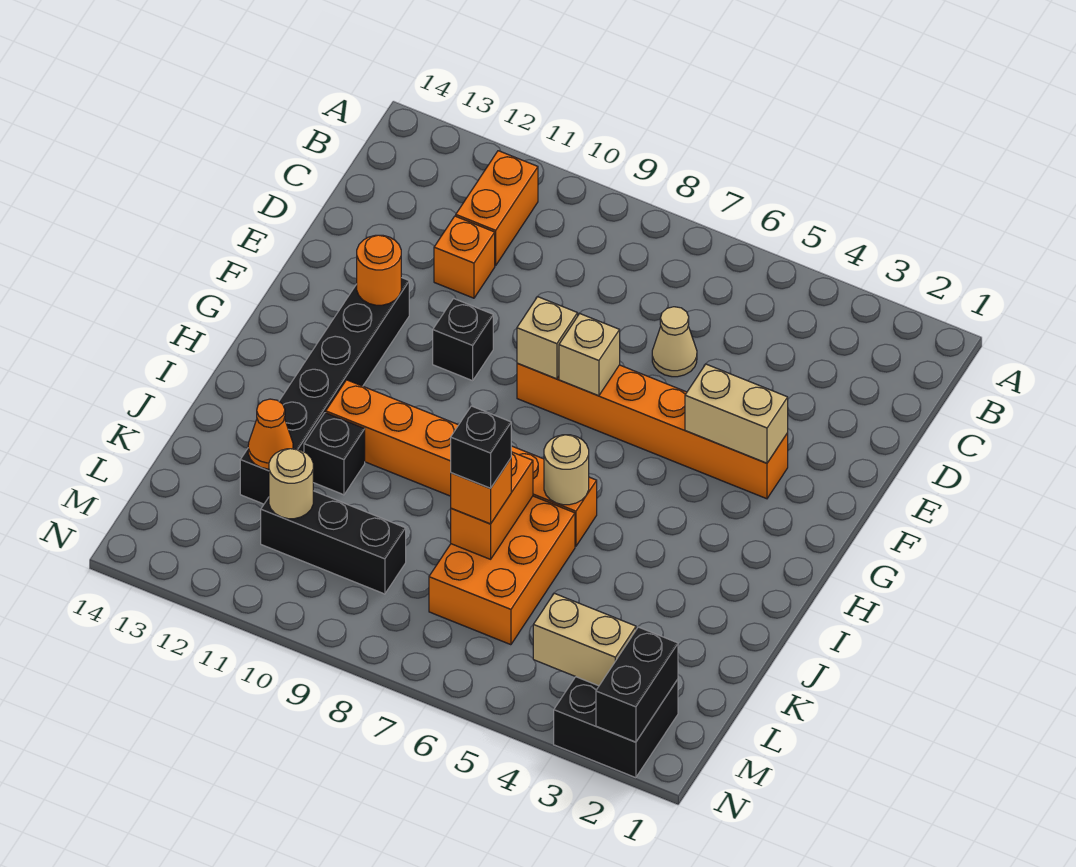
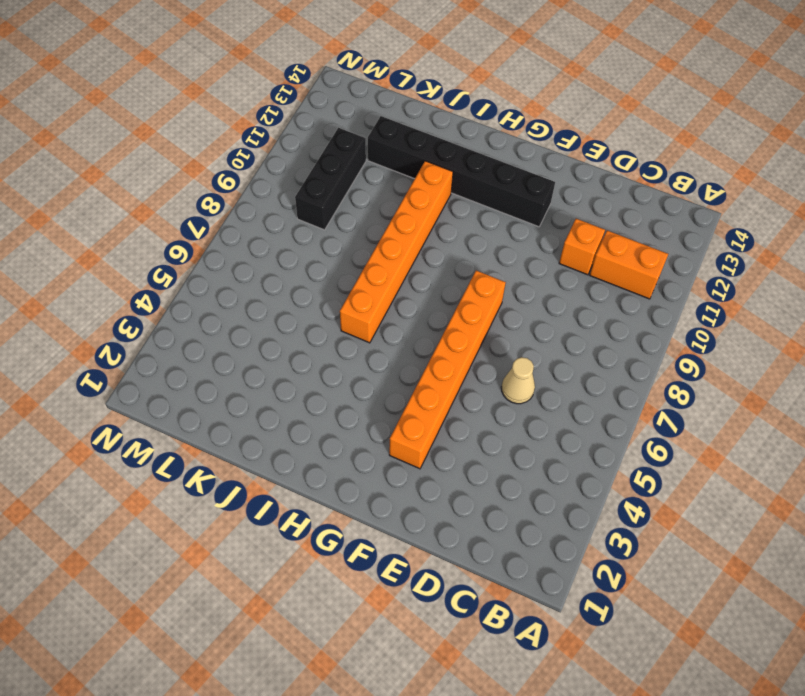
none -> black brick F10 level 1
none -> orange brick J6:L7 level 1
none -> black brick J11 level 1

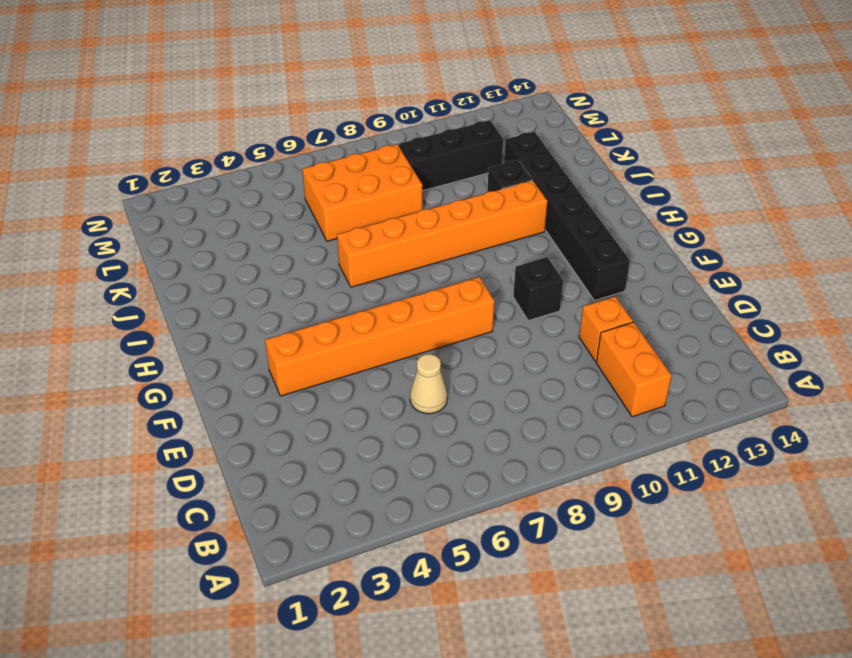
orange brick K6:L8 level 1 -> orange brick J6:L7 level 1
none -> black brick M2:N3 level 1
none -> tan brick F3:F4 level 2
none -> tan brick F7 level 2

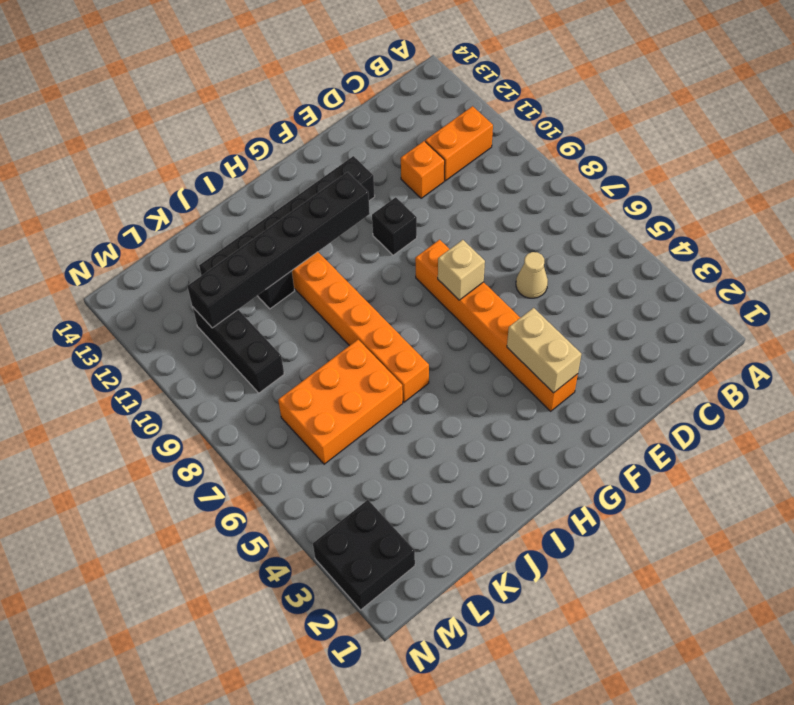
black brick G11:L11 level 2 -> tan round brick L11 level 2
none -> tan brick F8 level 2
none -> orange round brick F12 level 2
none -> tan round brick I6 level 2

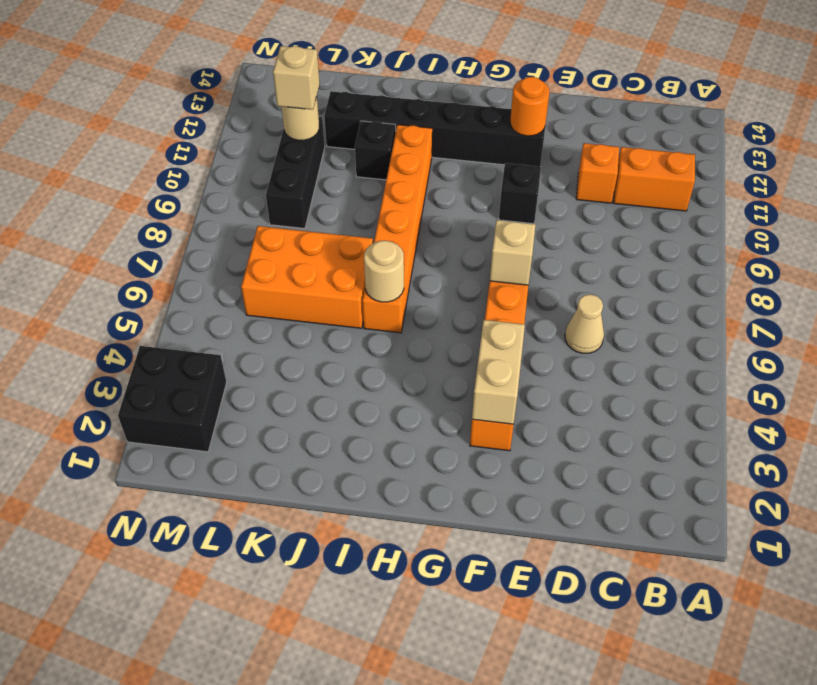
tan brick L11 level 3 -> tan brick F8 level 2
none -> orange brick J7:K7 level 2
none -> orange cone K12 level 2
none -> black brick M2:N2 level 2

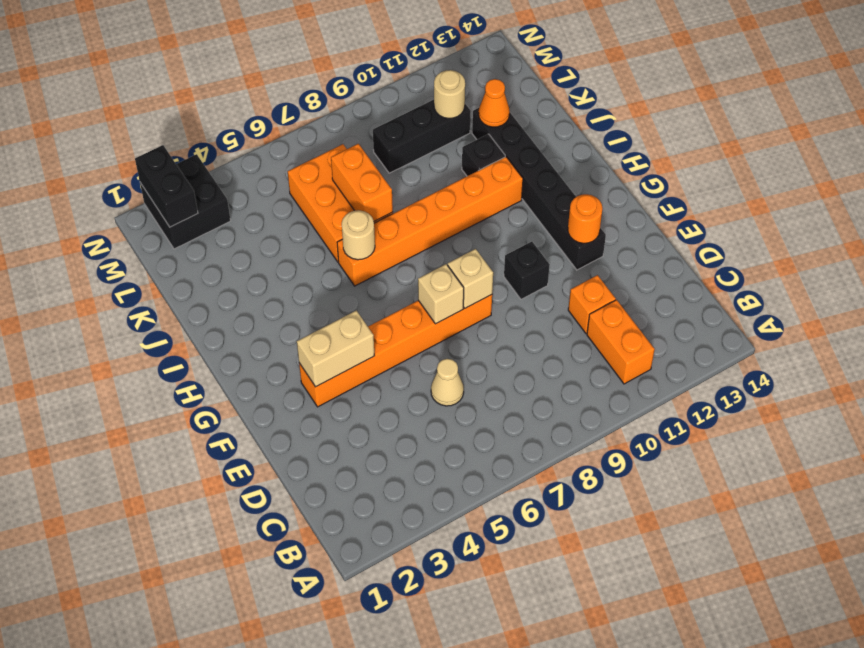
none -> tan brick M3:M4 level 2
none -> orange brick K7 level 3
none -> black brick K7 level 4

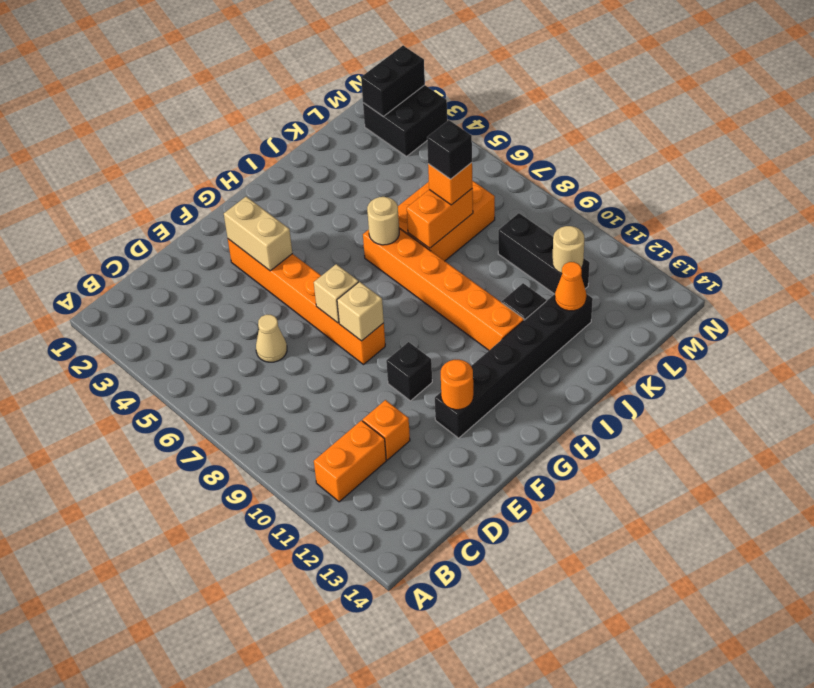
none -> tan brick M3:M4 level 2

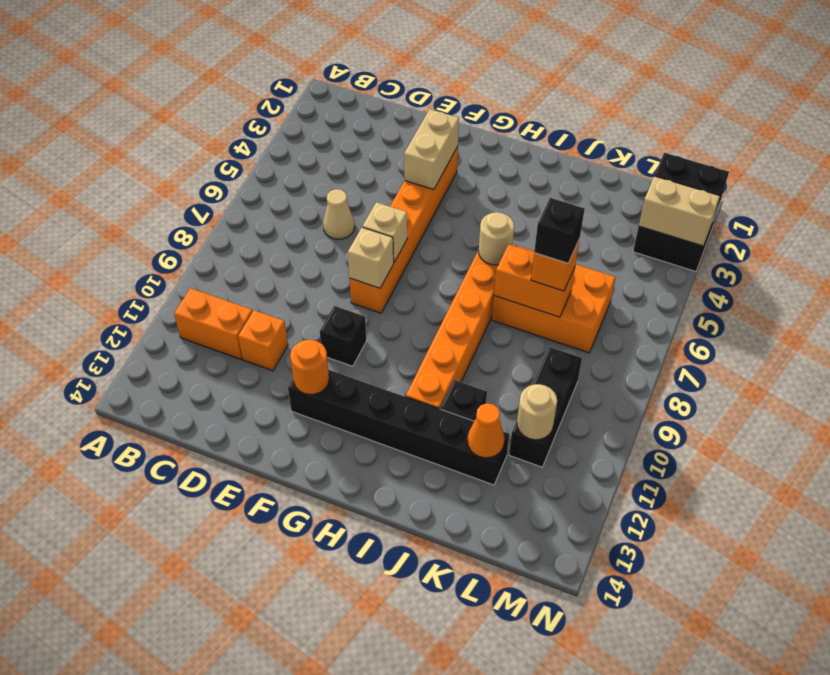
tan brick M3:N3 level 2 -> tan brick M3:M4 level 2

